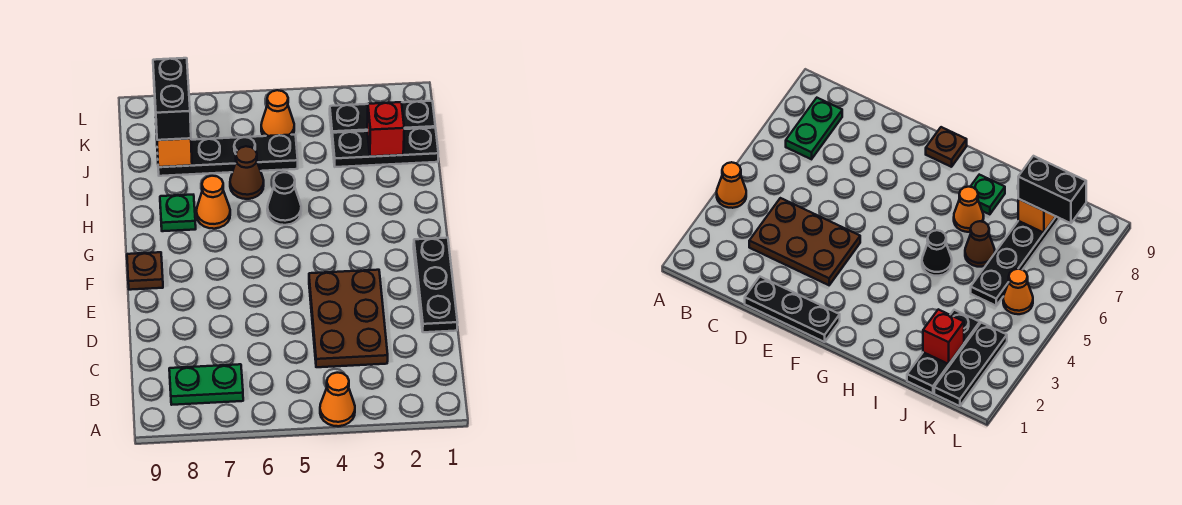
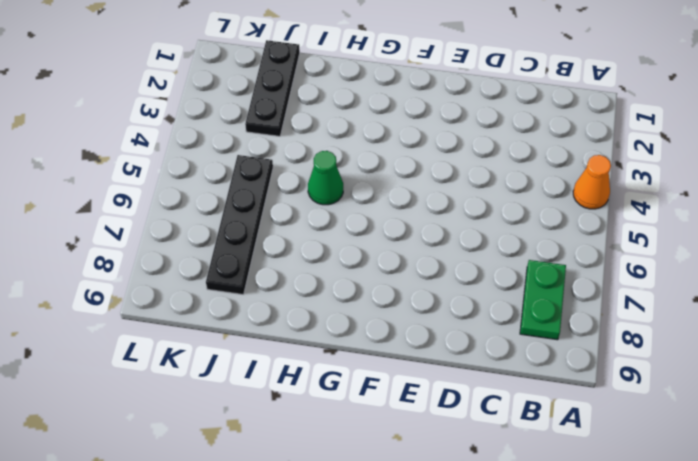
green cone H5 level 1 -> black cone H5 level 1
none -> brown plate C3:E4 level 1
none -> black plate D1:F1 level 1
none -> brown plate F9 level 1

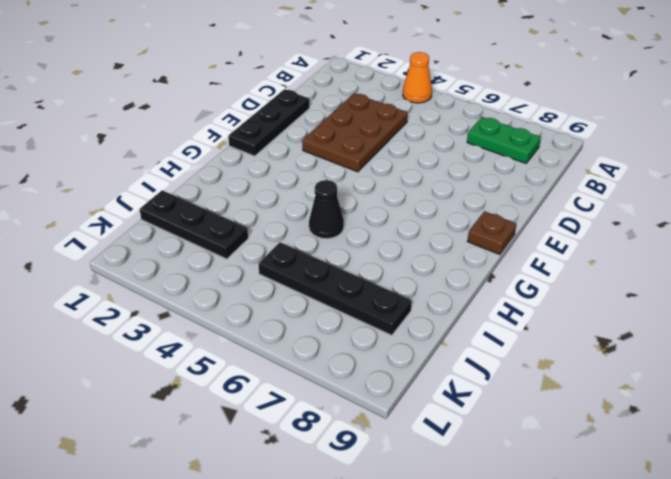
none -> orange cone H7 level 1
none -> green plate H8 level 1
none -> brown cone I6 level 1

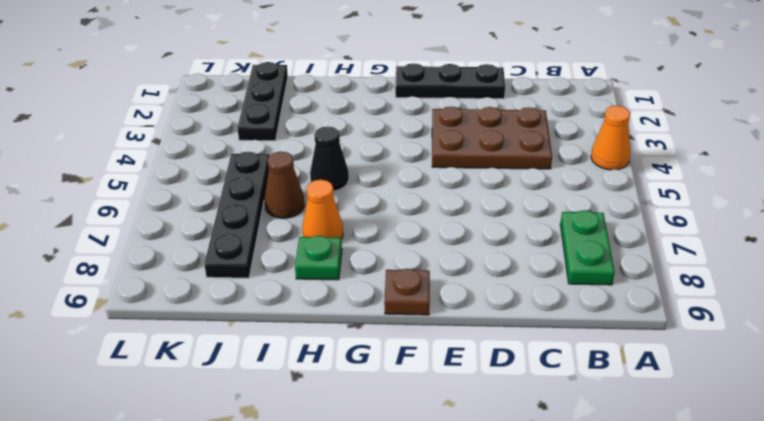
none -> black plate K1:K3 level 1
none -> orange cone K5 level 1
none -> red brick J2 level 2

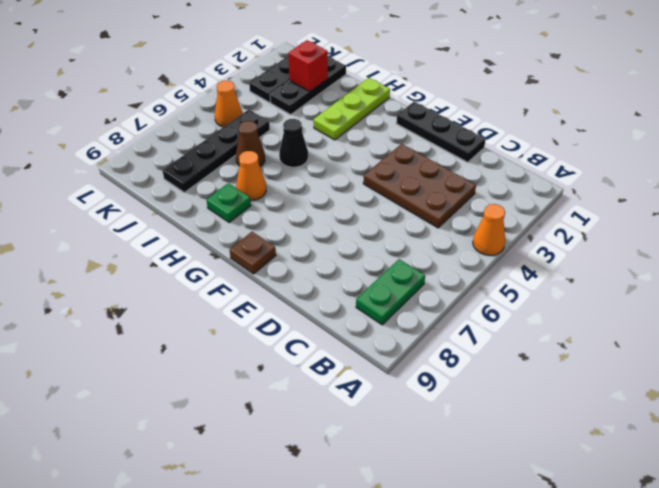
lime plate H1:H3 level 1 -> none
none -> orange brick J8 level 2
none -> black brick J8:K8 level 3

